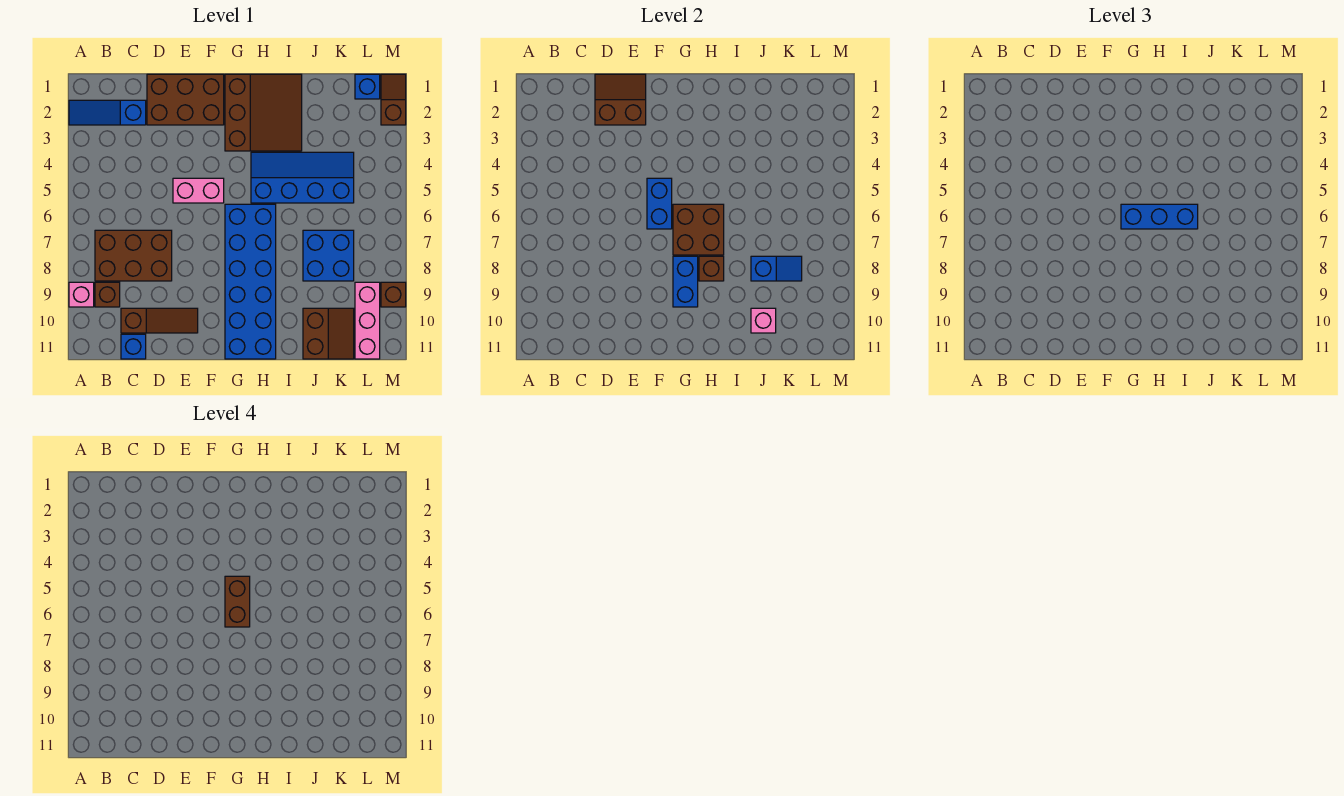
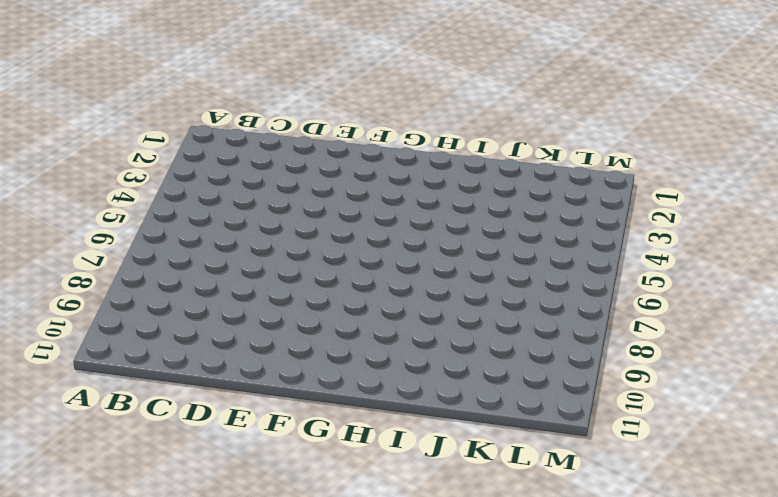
none -> blue slope A2:C2 level 1 top C
none -> pink brick A9 level 1
none -> brown brick B7:D8 level 1

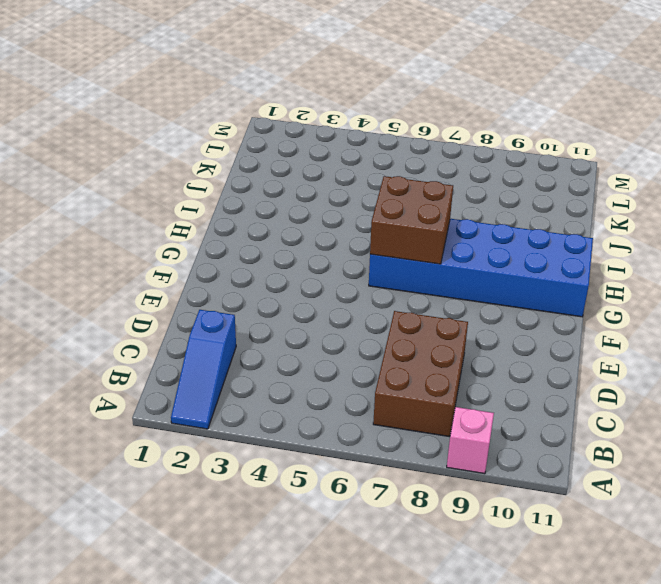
none -> brown brick B9 level 1
none -> brown slope C10:E10 level 1 top C
none -> blue brick C11 level 1

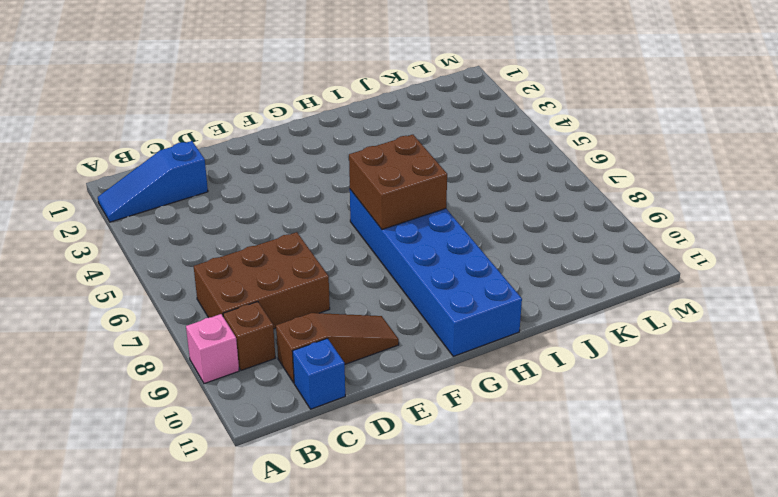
none -> brown brick D1:F2 level 1
none -> pink brick E5:F5 level 1
none -> brown slope G1:I3 level 1 top G

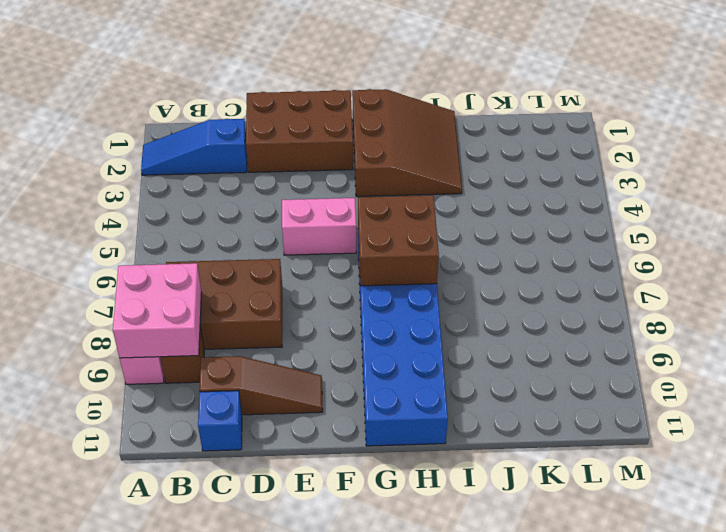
pink brick A8:B9 level 2 -> none
none -> blue slope H4:K5 level 1 top 5
none -> blue brick J7:K8 level 1
none -> brown slope J10:K11 level 1 top J

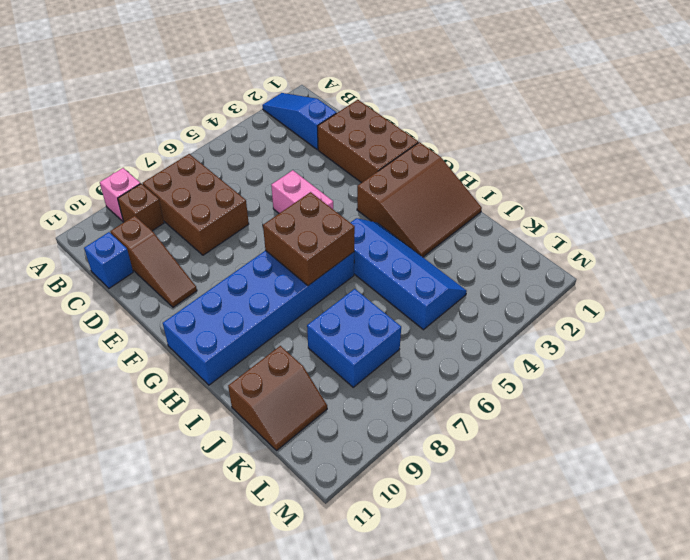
none -> blue brick L1 level 1
none -> pink brick L9:L11 level 1
none -> brown slope M1:M2 level 1 top 2

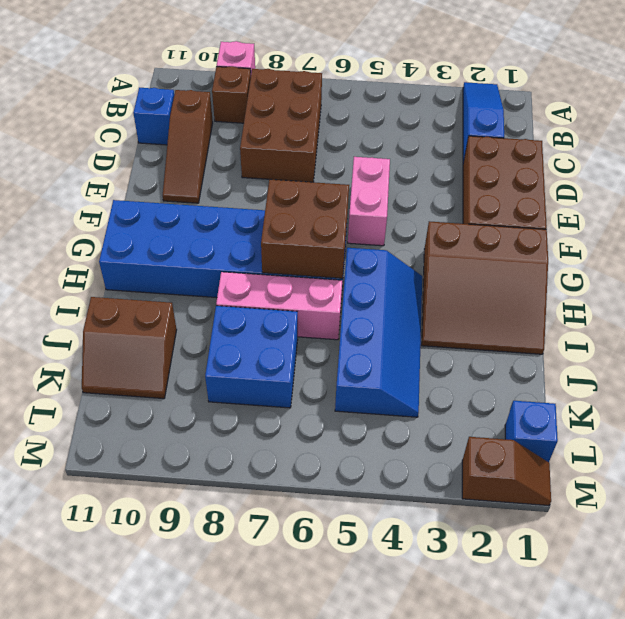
pink brick I6:I8 level 1 -> pink brick L9:L11 level 1
none -> brown brick M9 level 1
none -> brown slope D1:E2 level 2 top 2
none -> blue brick F5:F6 level 2

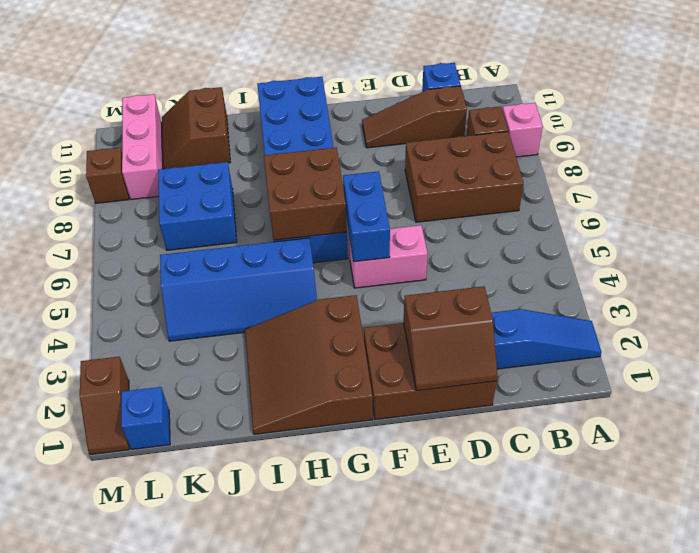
none -> blue brick G8:G9 level 2
none -> brown brick H8 level 2
none -> blue slope J8:K8 level 2 top J

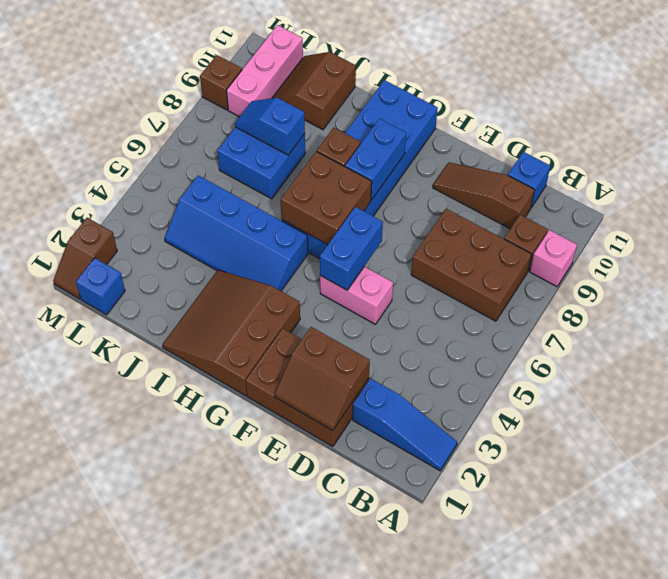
none -> pink brick J10 level 2
none -> blue brick G6:I6 level 3
none -> brown brick G5:G6 level 4

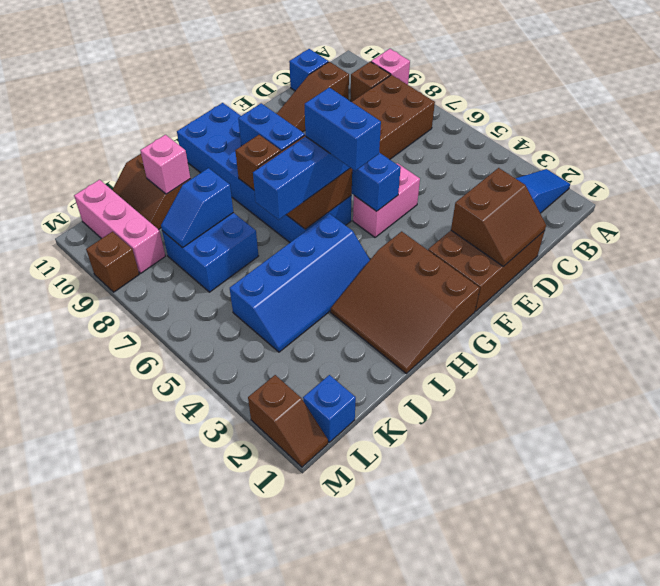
blue brick G5:G6 level 4 -> brown brick G5:G6 level 4

